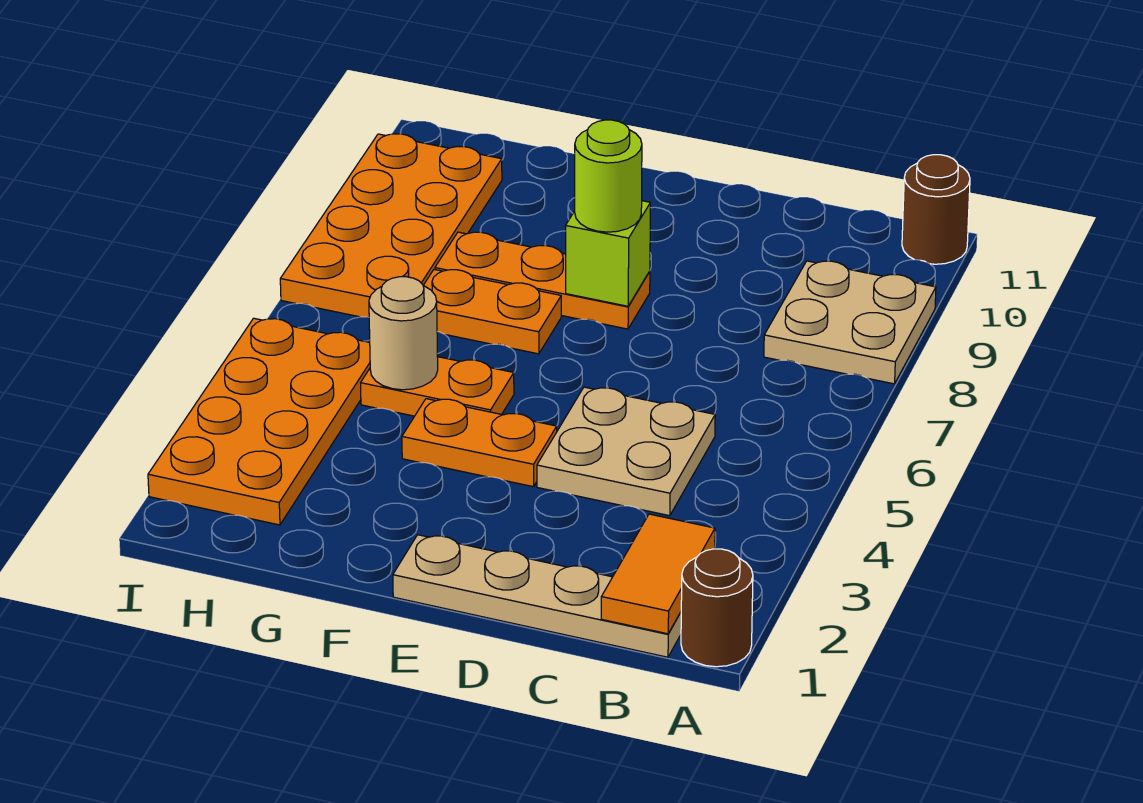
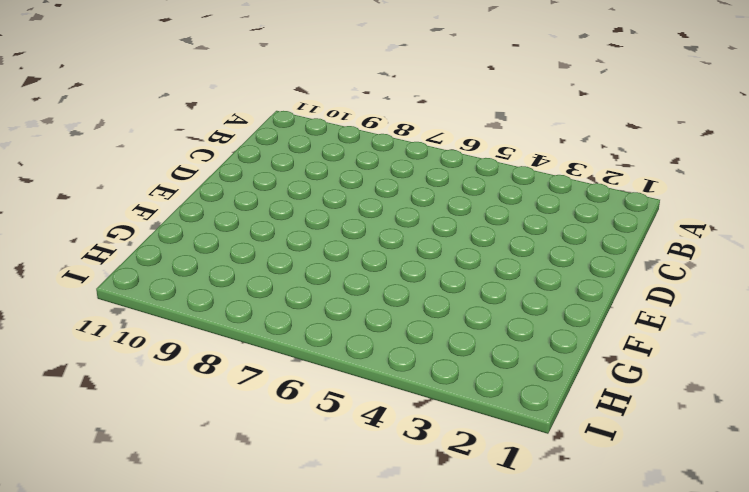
none -> brown round brick A1 level 1
none -> tan plate A8:B9 level 1
none -> brown round brick A11 level 1

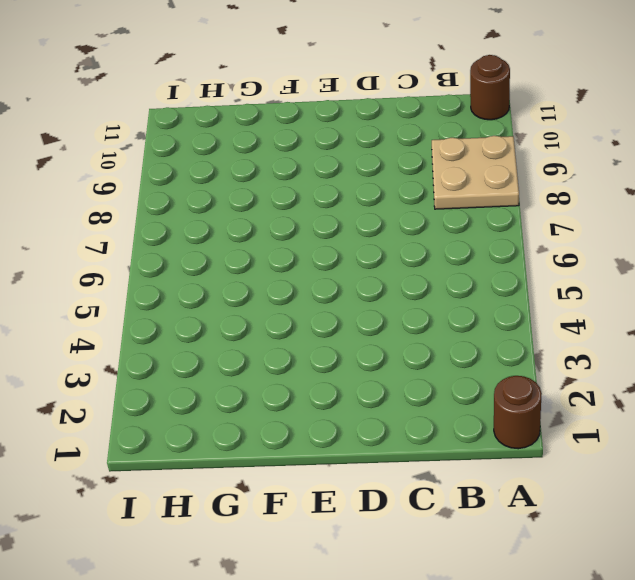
none -> tan plate B1:E1 level 1
none -> tan plate C4:D5 level 1
none -> orange plate E4:F4 level 1

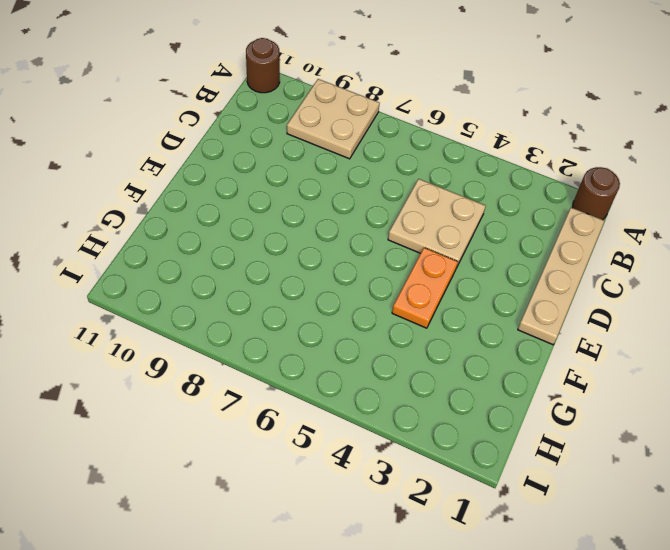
none -> orange plate E8:G8 level 1
none -> orange plate F5:G5 level 1
none -> orange plate F7:G7 level 1

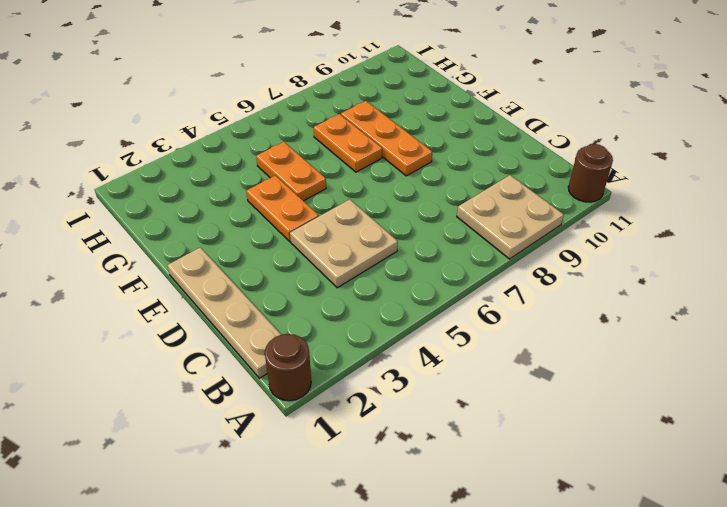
none -> orange plate H2:I5 level 1
none -> orange plate H7:I10 level 1
none -> orange tile B1:B2 level 2

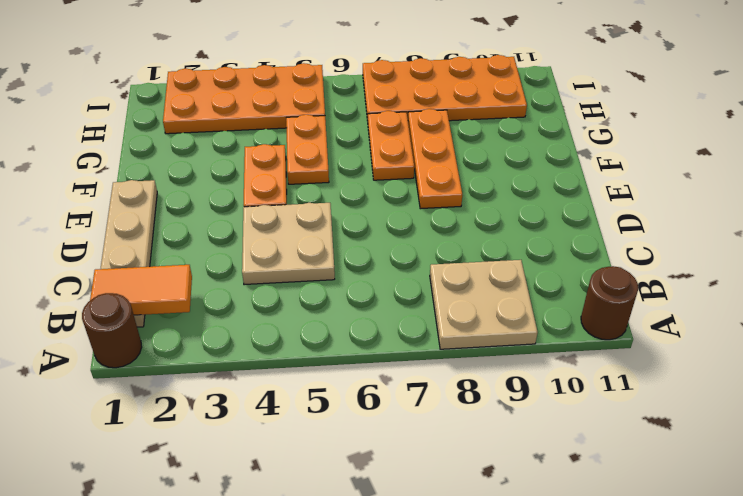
none -> lime brick E8 level 2
none -> tan round brick G5 level 2
none -> lime round brick E8 level 3

